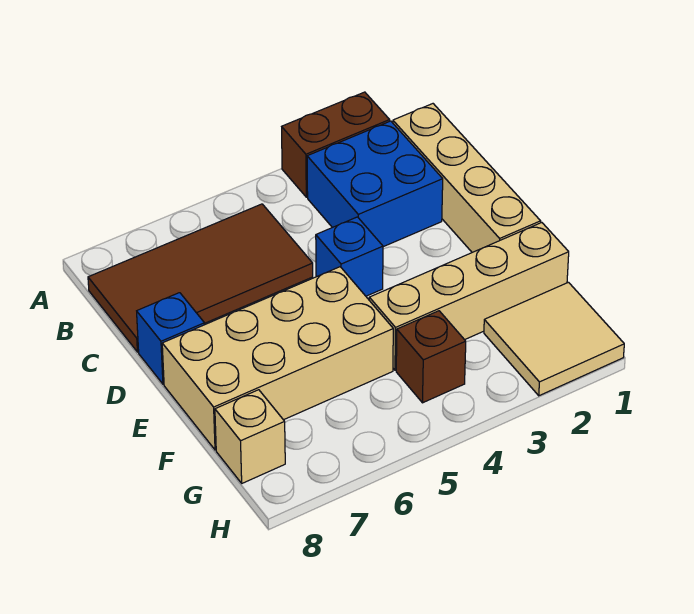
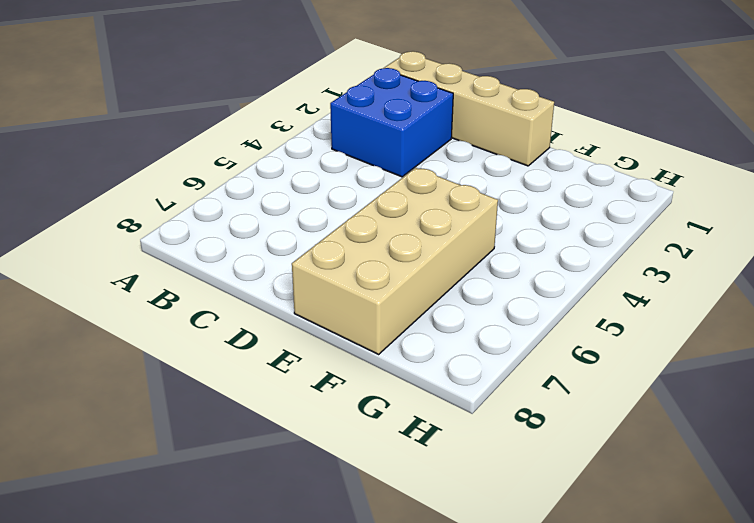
none -> brown brick A2:A3 level 1
none -> brown tile B5:C8 level 1

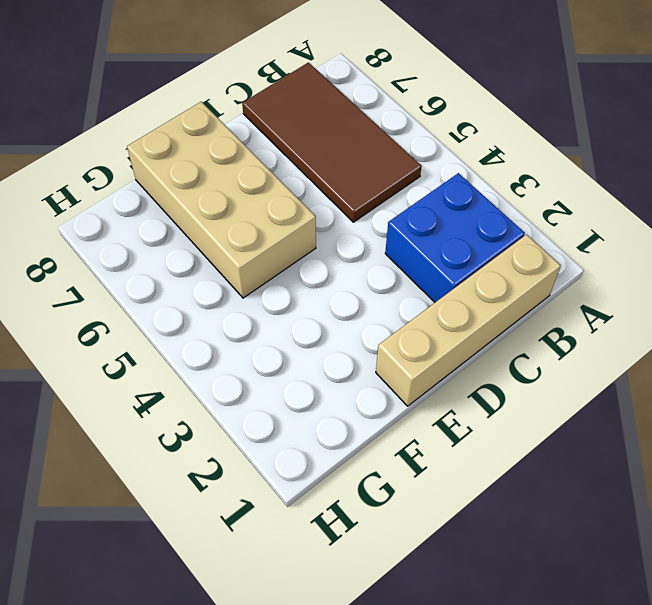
none -> brown brick A2:A3 level 1
none -> blue brick D4 level 1

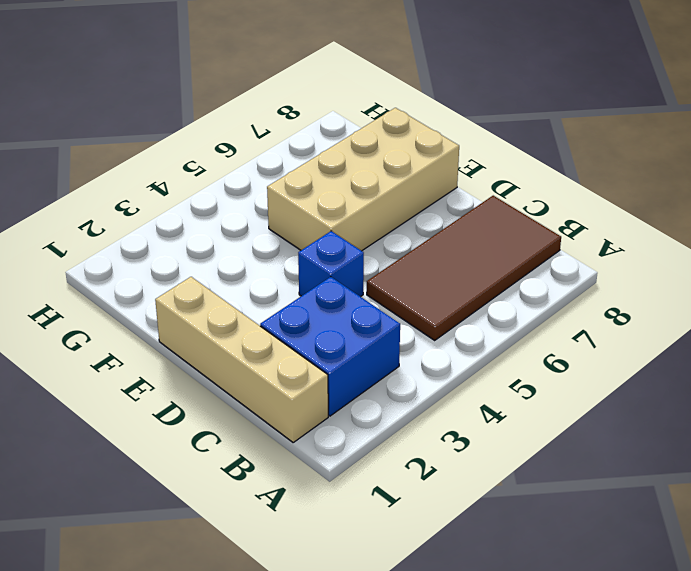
none -> brown brick A2:A3 level 1
none -> blue brick D8 level 1

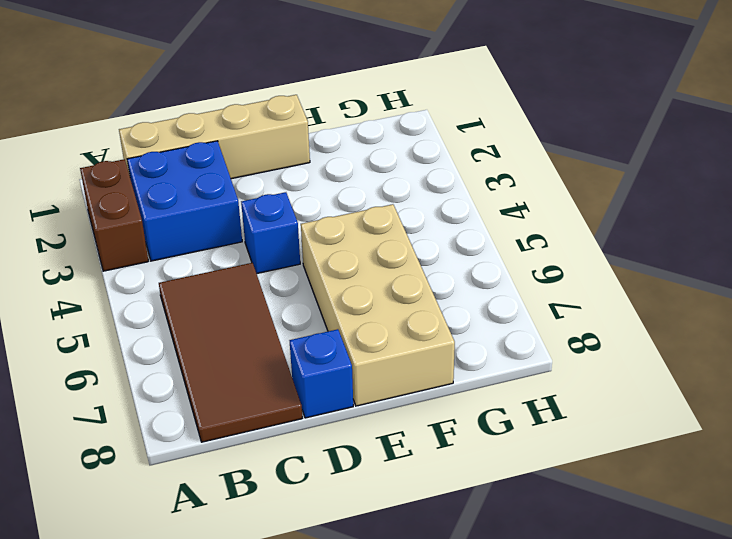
none -> tan brick F1:F4 level 1
none -> tan tile G1:H2 level 1

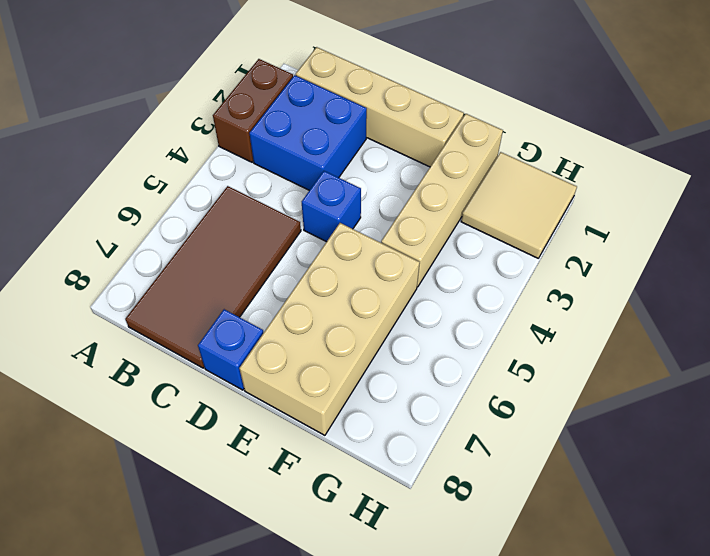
none -> brown brick G4 level 1
none -> tan brick G8 level 1

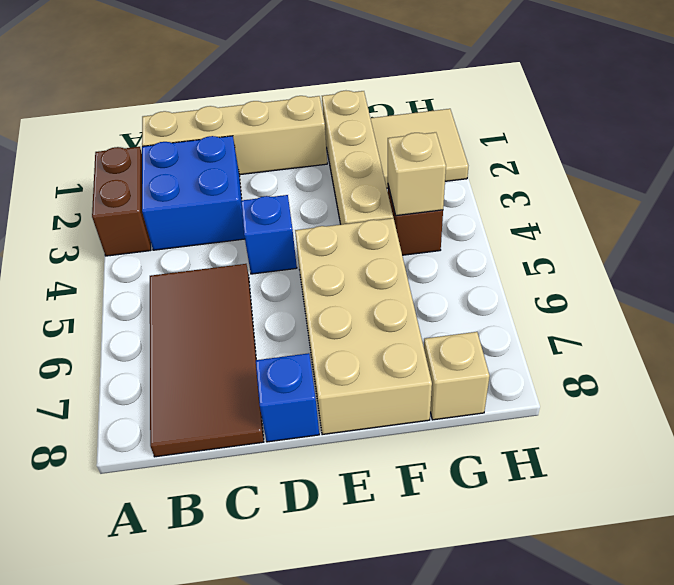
tan brick G4 level 2 -> none

